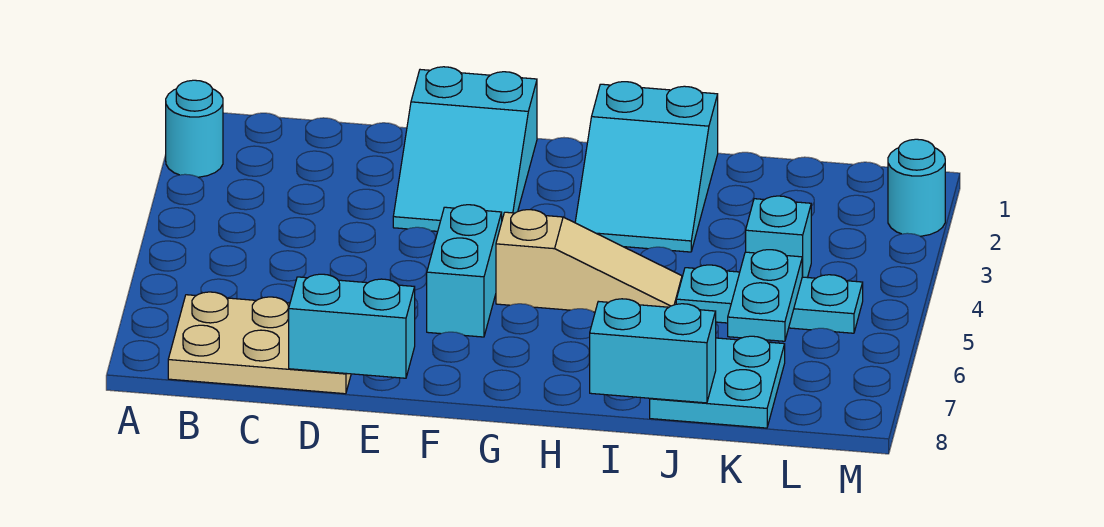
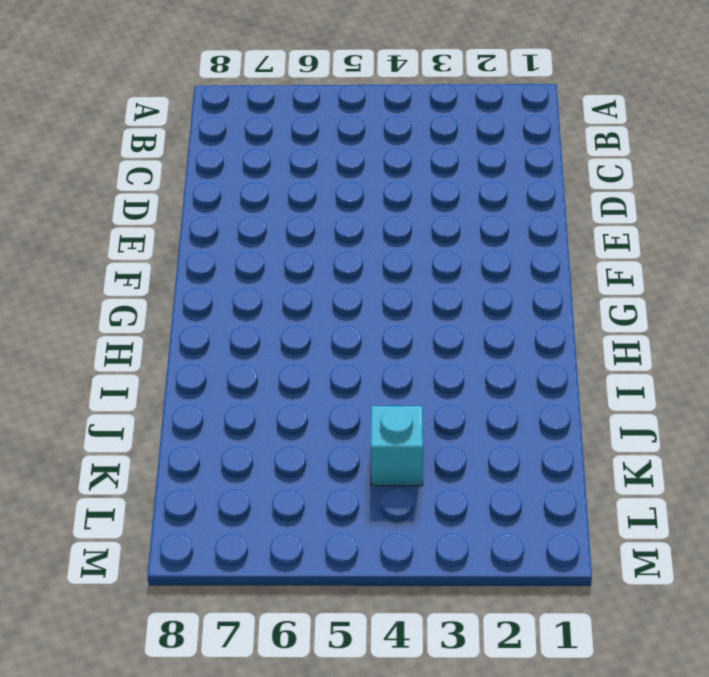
none -> cyan round brick A2 level 1
none -> tan plate B7:D8 level 1
none -> cyan slope E1:F3 level 1 top 1

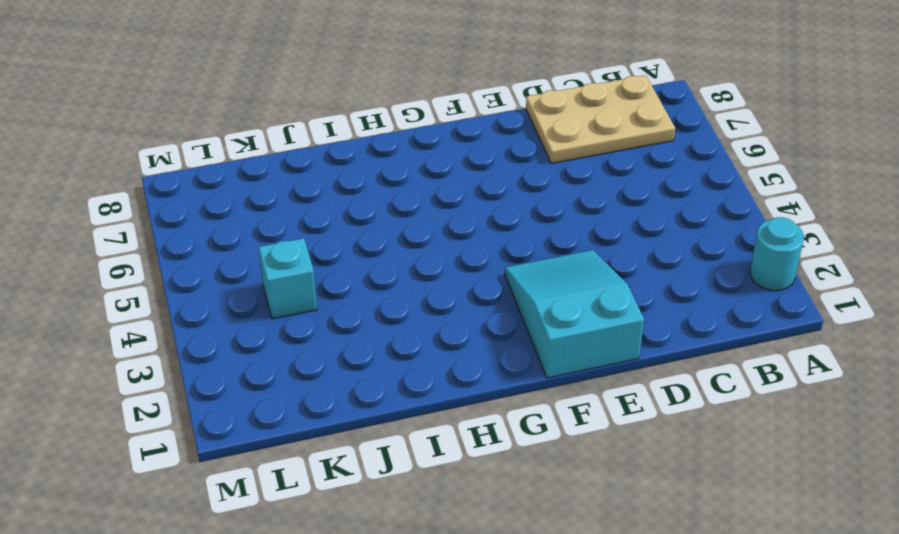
none -> cyan brick F5:F6 level 1
none -> tan slope G5:I5 level 1 top G
none -> cyan slope H1:I3 level 1 top 1

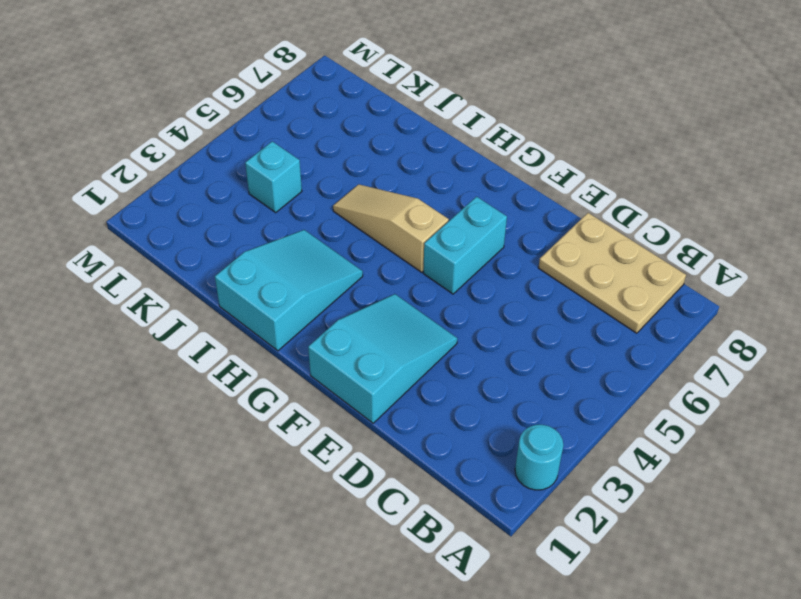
none -> cyan plate J5:L5 level 1
none -> cyan plate J7:K8 level 1
none -> cyan round brick M2 level 1

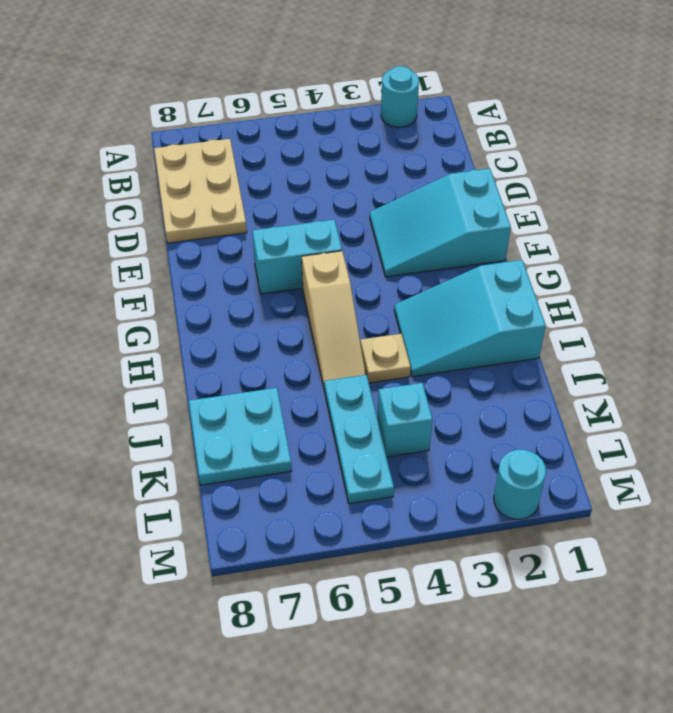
tan plate I4 level 1 -> none
none -> cyan brick D8:E8 level 2
none -> cyan brick I8:J8 level 2
none -> cyan plate K5:K6 level 2

